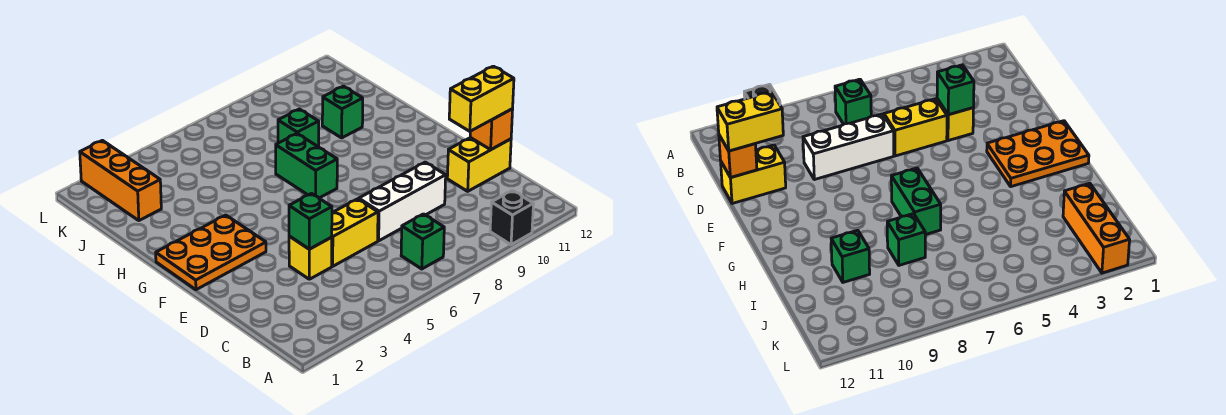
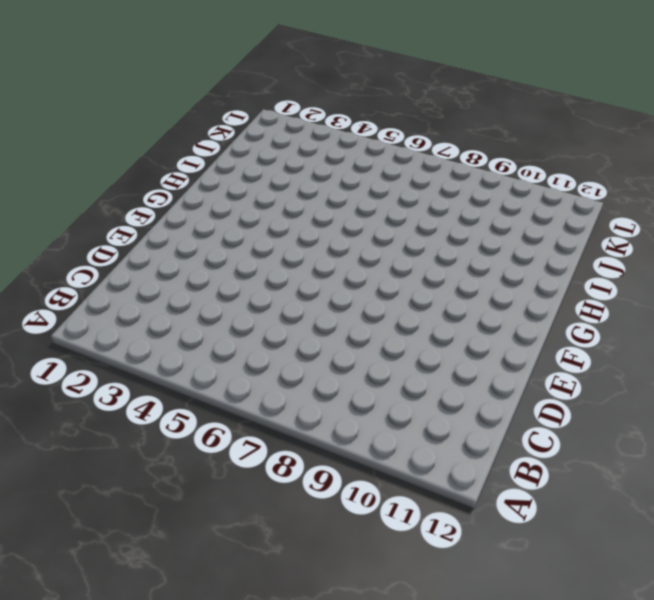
none -> black brick A10 level 1
none -> green brick B7 level 1
none -> yellow brick D4 level 1

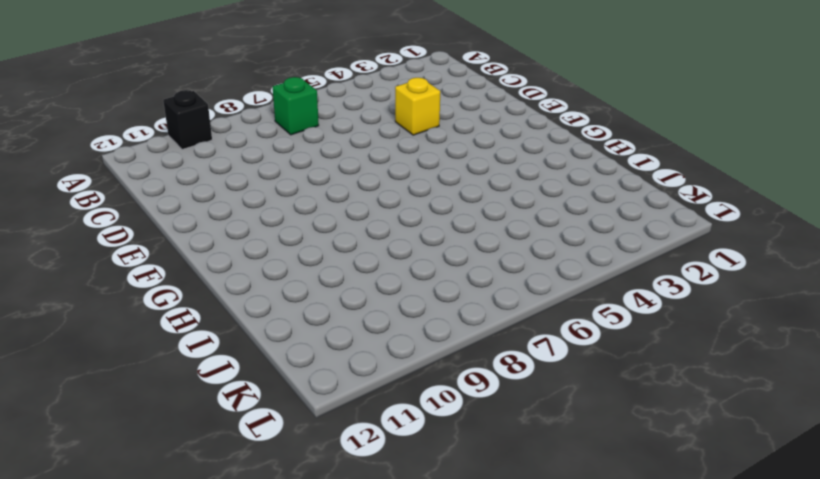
none -> yellow brick D5:D6 level 1
none -> white brick D7:D9 level 1
none -> yellow brick D11:D12 level 1

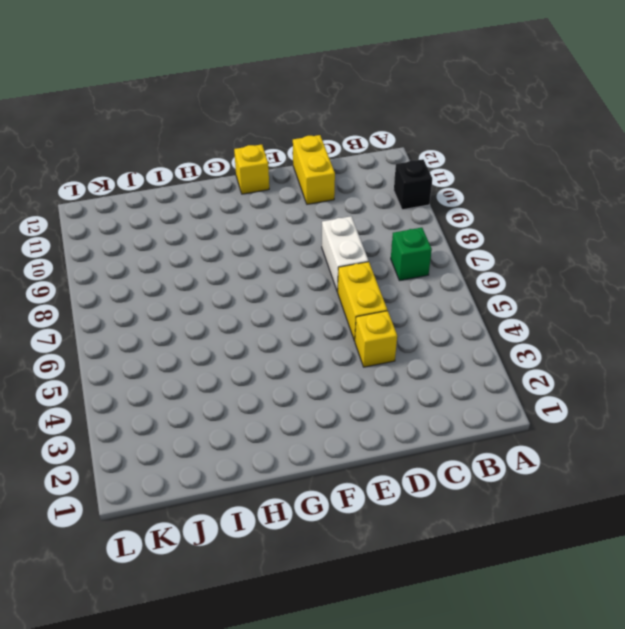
white brick D7:D8 level 1 -> white brick D7:D9 level 1
yellow brick F12 level 1 -> none
none -> orange plate F1:G3 level 1
none -> green brick G7:H7 level 1
none -> green brick I8 level 1

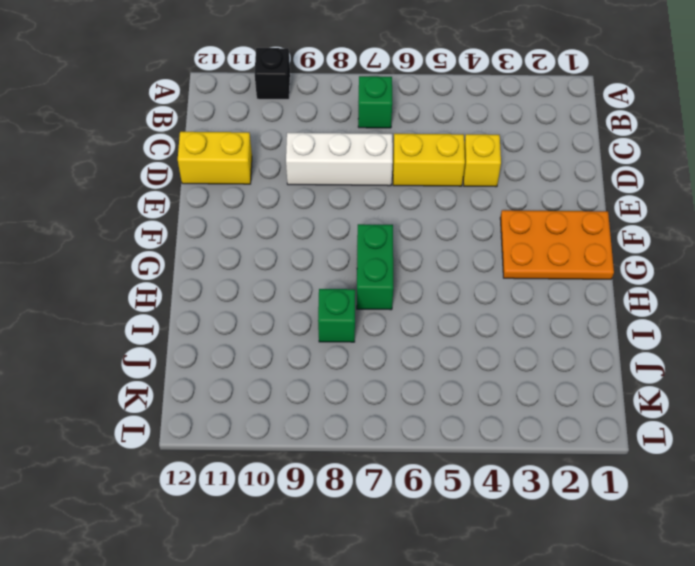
none -> green brick I10 level 1
none -> orange brick J2:L2 level 1
none -> green brick D4 level 2

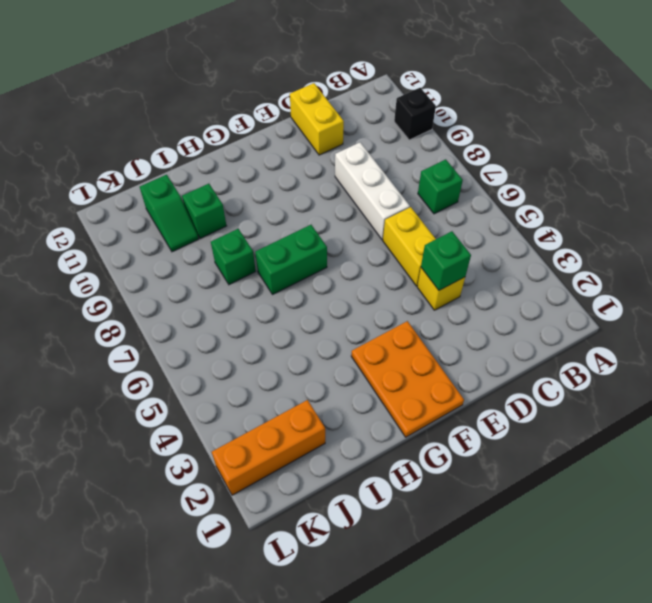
green slope J10:J11 level 1 top 11 -> none
none -> orange brick D12 level 2
none -> yellow brick D11:D12 level 3

